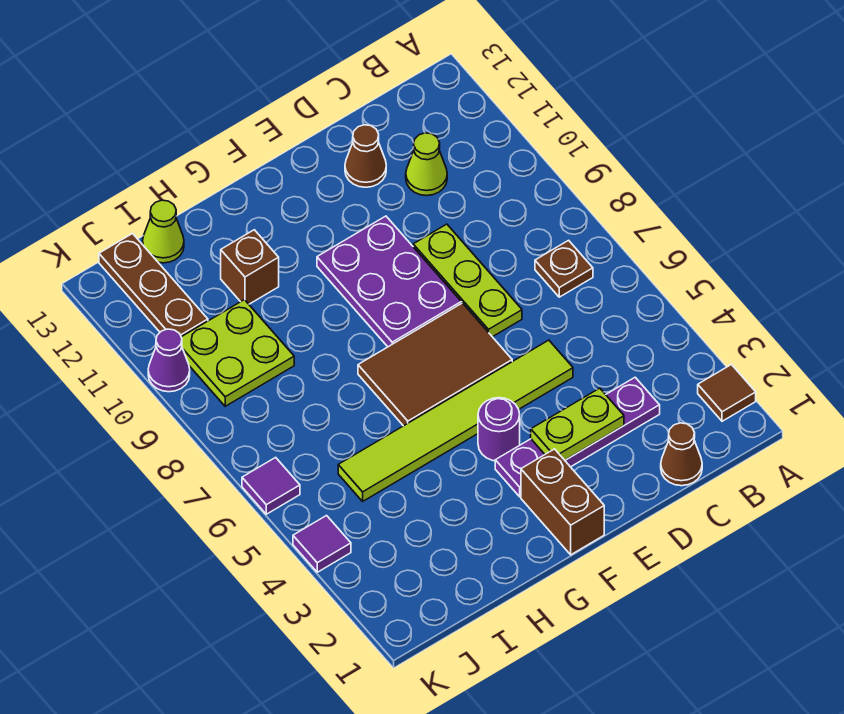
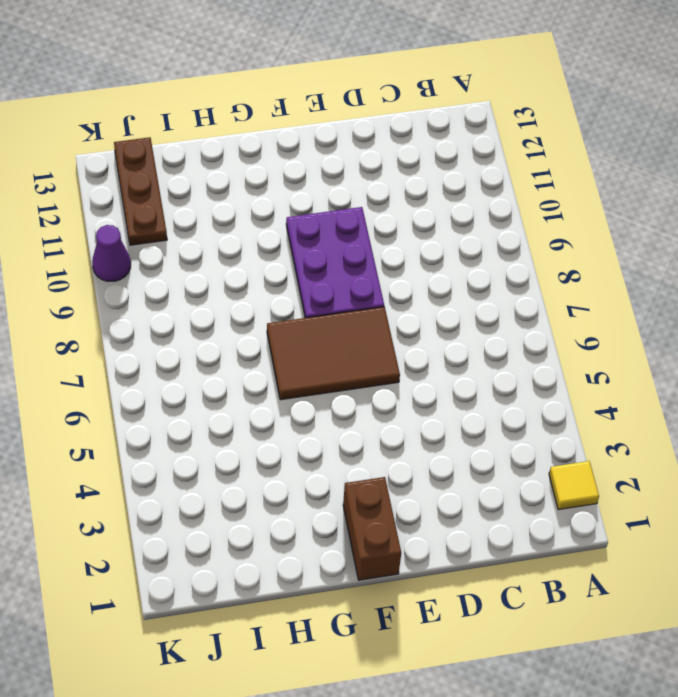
yellow tile A2 level 1 -> brown tile A2 level 1
none -> brown plate B7 level 1
none -> brown cone C1 level 1
none -> purple plate C3:F3 level 1

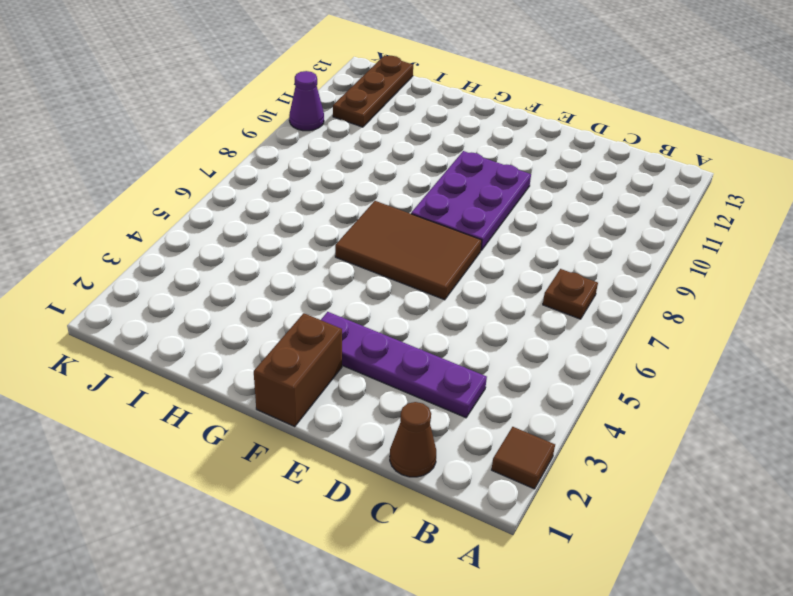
none -> lime cone C11 level 1
none -> lime tile D5:I5 level 1
none -> lime plate D7:D9 level 1

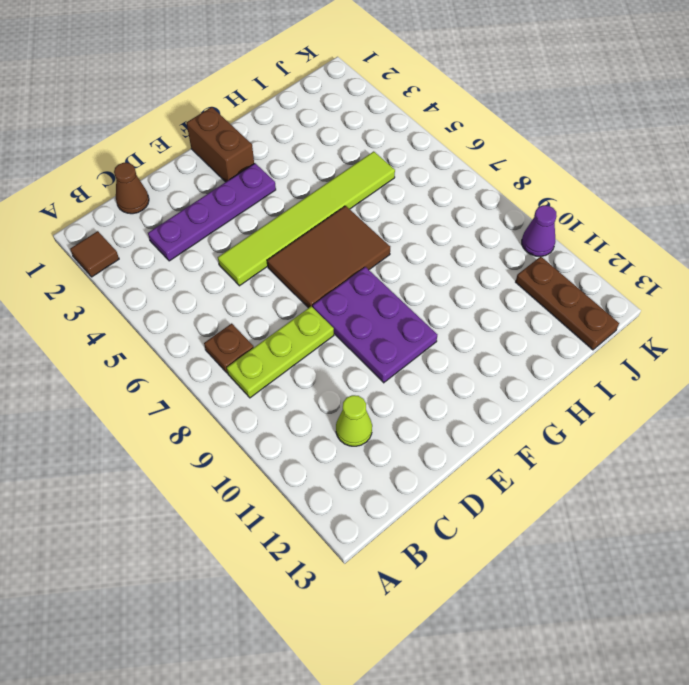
lime plate B8:D8 level 1 -> lime plate D7:D9 level 1
none -> brown cone D12 level 1
none -> purple round brick F4 level 1
none -> brown brick H11 level 1

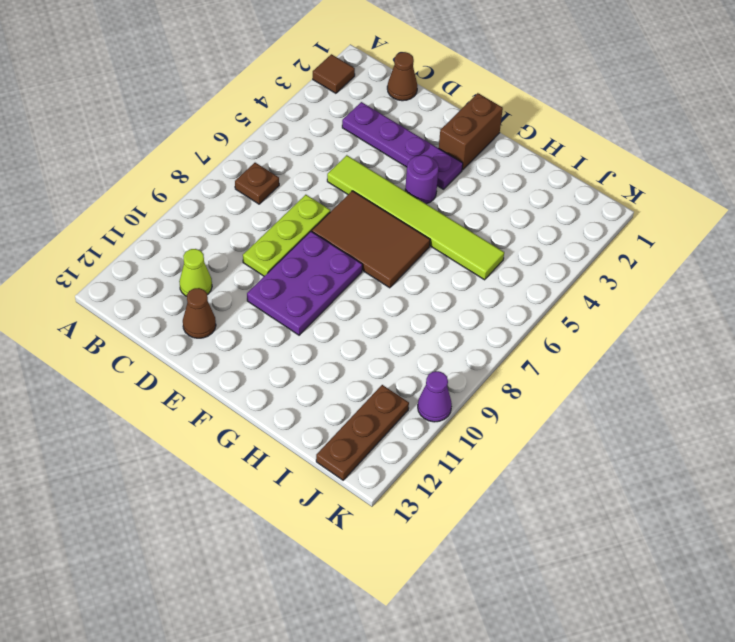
none -> brown brick H11 level 1
none -> lime plate I9:J10 level 1
none -> lime cone I13 level 1

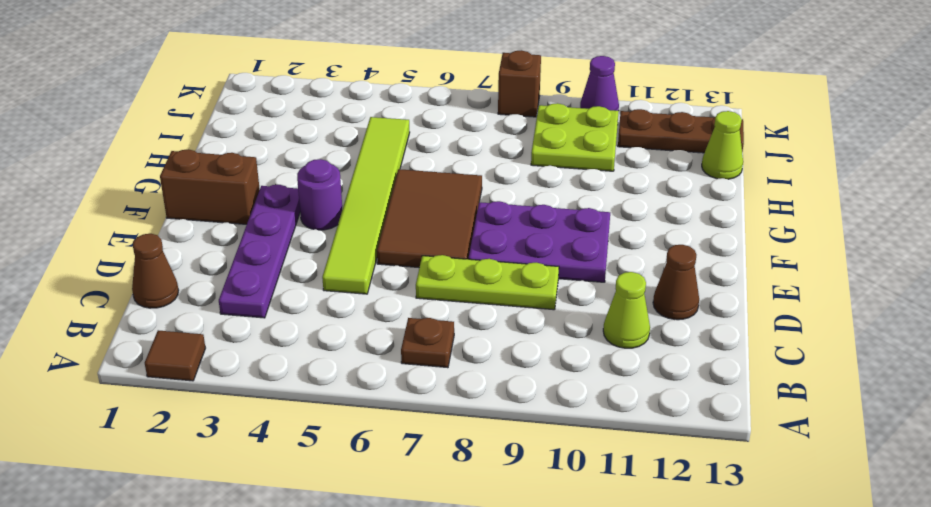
brown brick K8 level 1 -> brown brick H11 level 1
none -> purple tile K4 level 1
none -> purple tile K6 level 1
none -> lime plate D3:E3 level 2

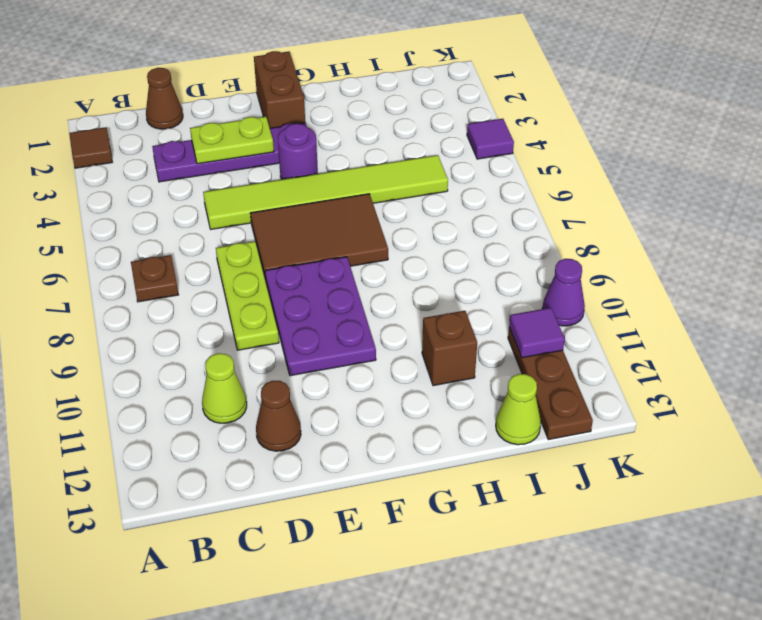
purple tile J11 level 2 -> purple tile K6 level 1
none -> lime plate I9:J10 level 1

